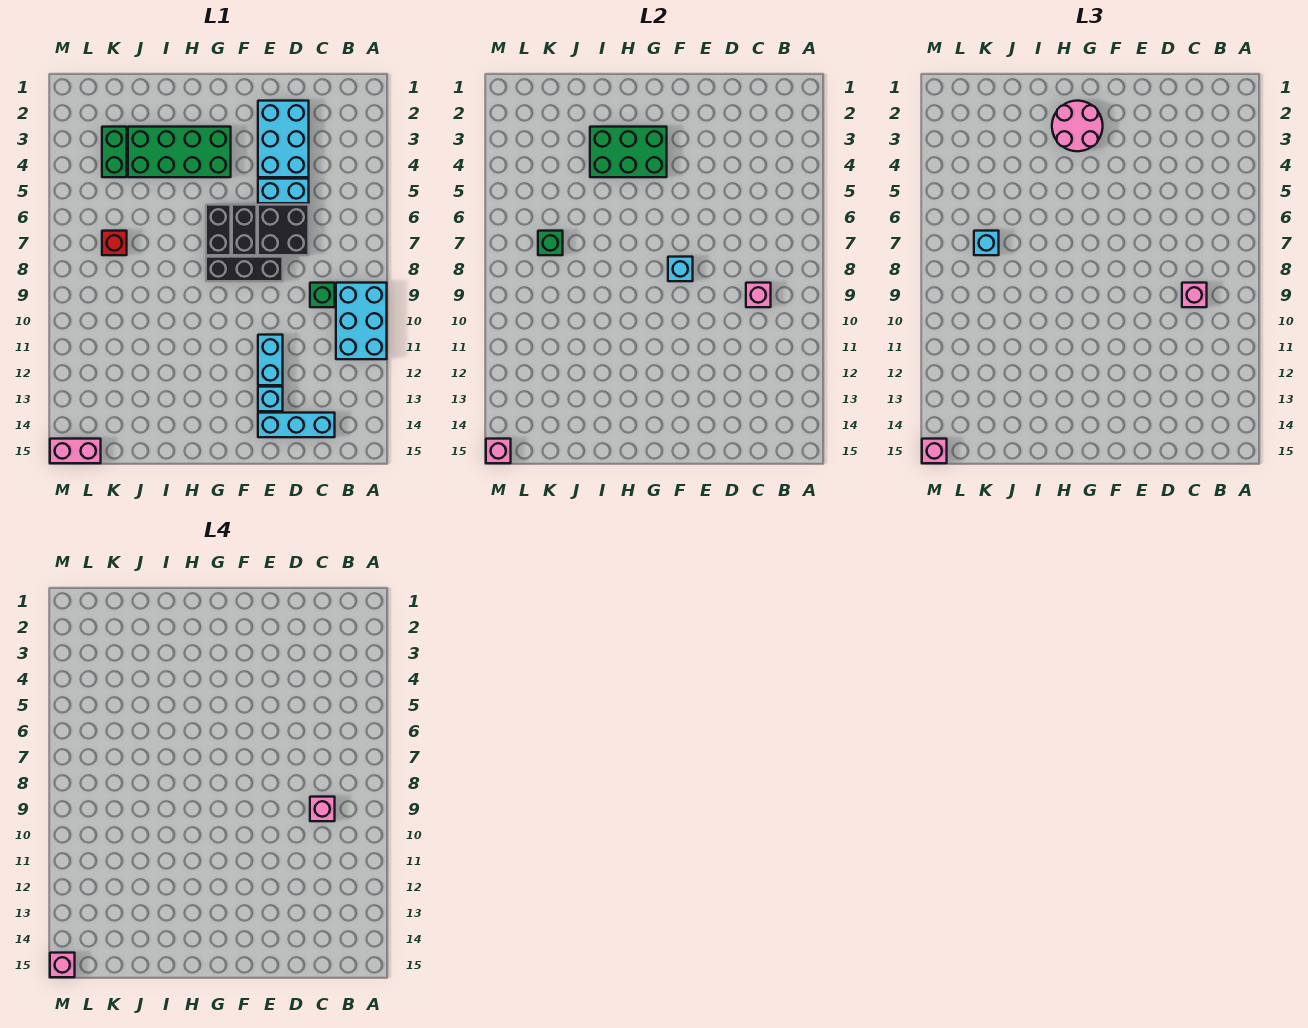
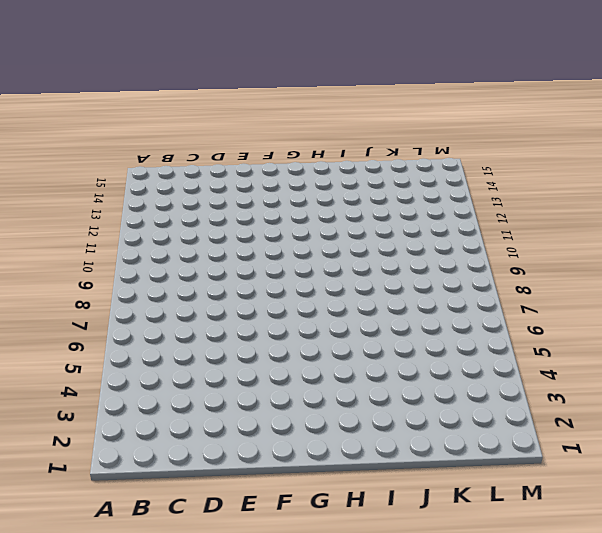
none -> cyan brick A9:B11 level 1
none -> green brick C9 level 1
none -> cyan brick C14:E14 level 1

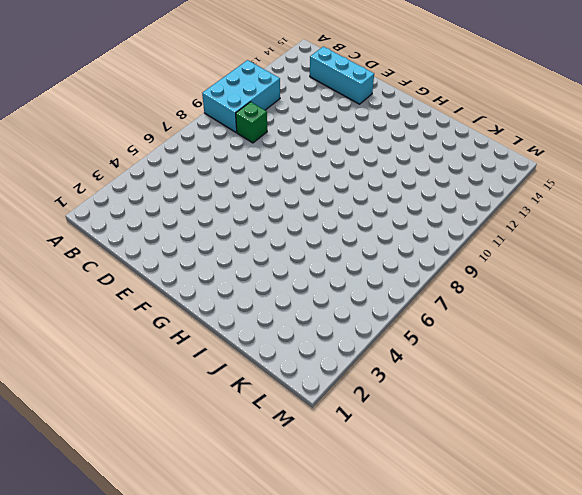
none -> cyan brick D2:E4 level 1
none -> cyan brick D5:E5 level 1
none -> black brick D6:E7 level 1

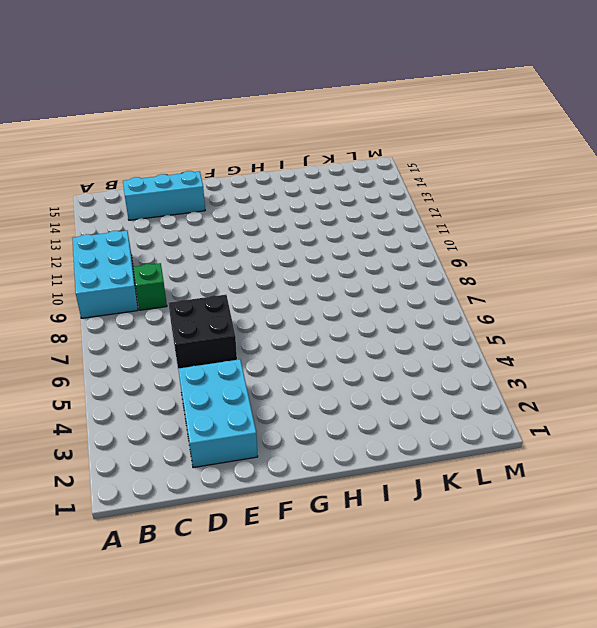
none -> cyan brick D5:E5 level 1
none -> black brick E8:G8 level 1
none -> cyan brick E11:E12 level 1

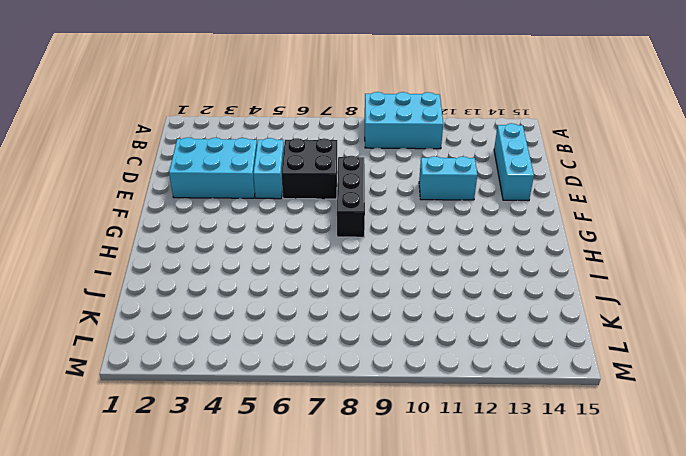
none -> green brick C9 level 1
none -> cyan brick E13 level 1
none -> black brick F6:F7 level 1

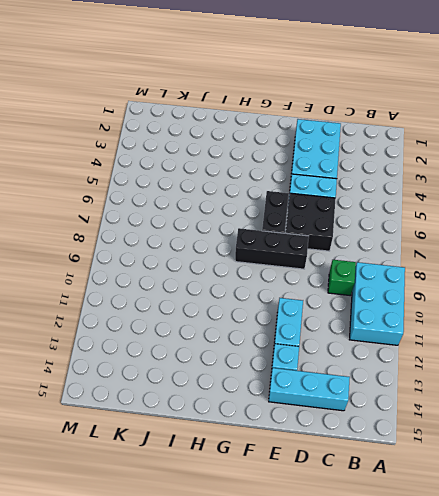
none -> green brick G3:J4 level 1
none -> black brick G6:G7 level 1
none -> green brick K3:K4 level 1

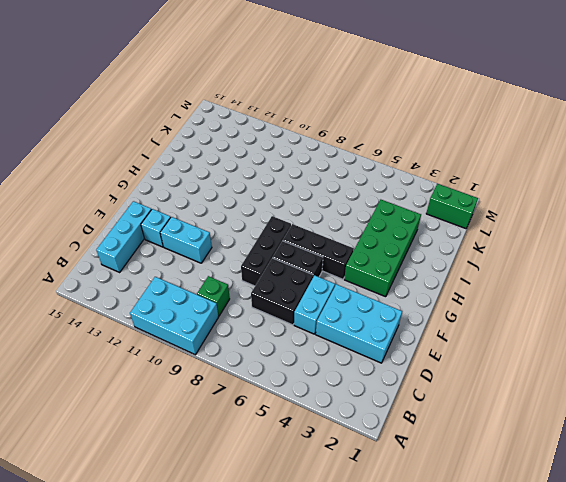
black brick G5:G7 level 1 -> black brick G6:G7 level 1
green brick L1:L2 level 1 -> green brick K3:K4 level 1
none -> red brick K7 level 1
none -> pink brick L15:M15 level 1
none -> pink brick C9 level 2

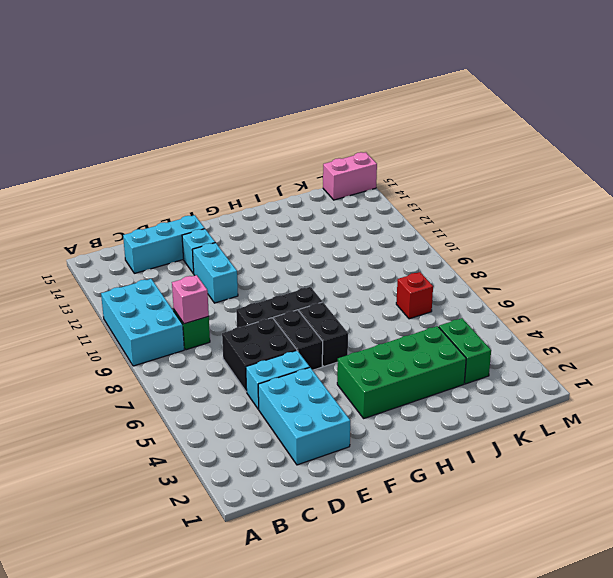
none -> cyan brick F8 level 2
none -> green brick G3:I4 level 2
none -> green brick K7 level 2

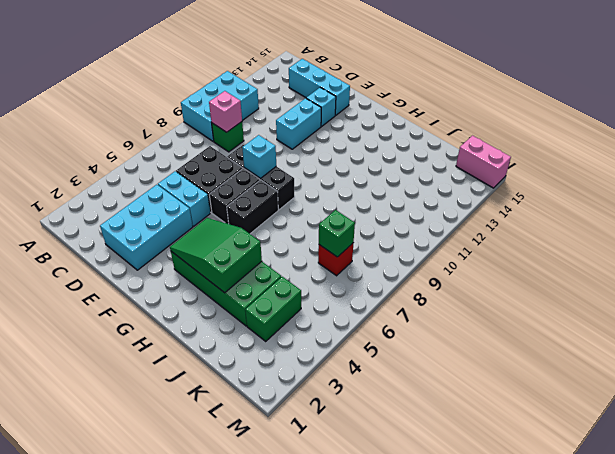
green slope G3:I4 level 2 top I -> green brick G3:I4 level 2
none -> pink brick M15 level 2
none -> pink brick C9 level 3
none -> pink round brick G2:H3 level 3

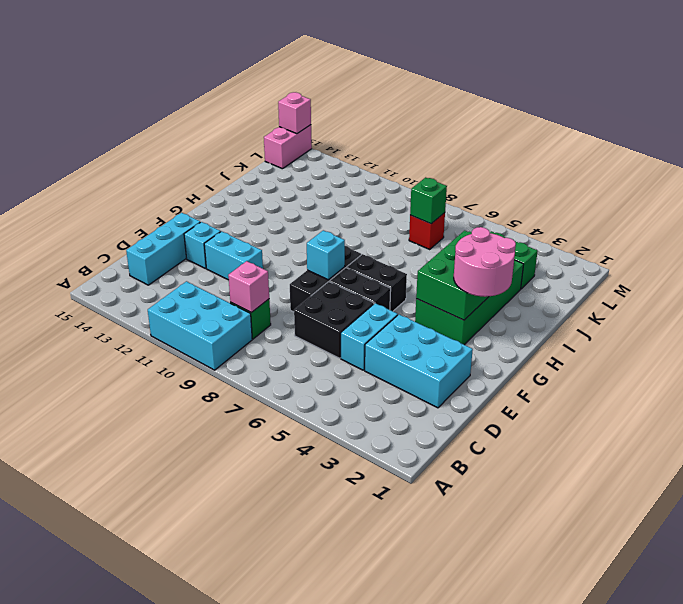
none -> pink brick C9 level 3
none -> cyan brick K7 level 3
none -> pink brick M15 level 3

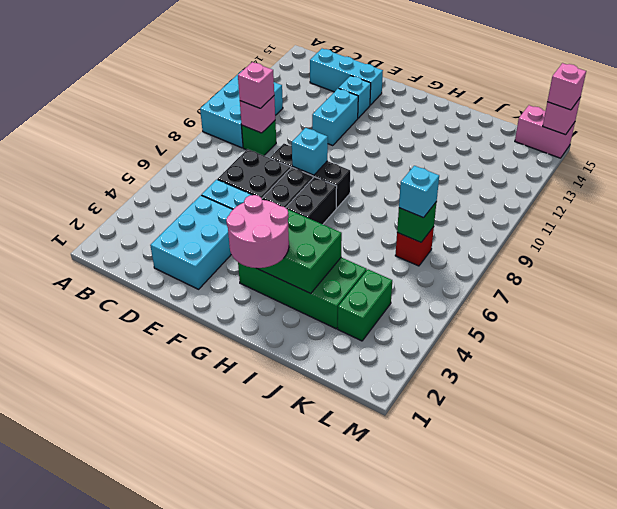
none -> pink brick C9 level 4
none -> pink brick M15 level 4

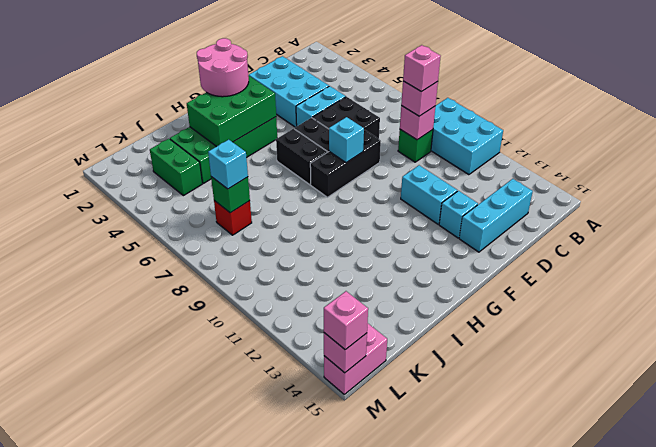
none -> pink brick M15 level 4

